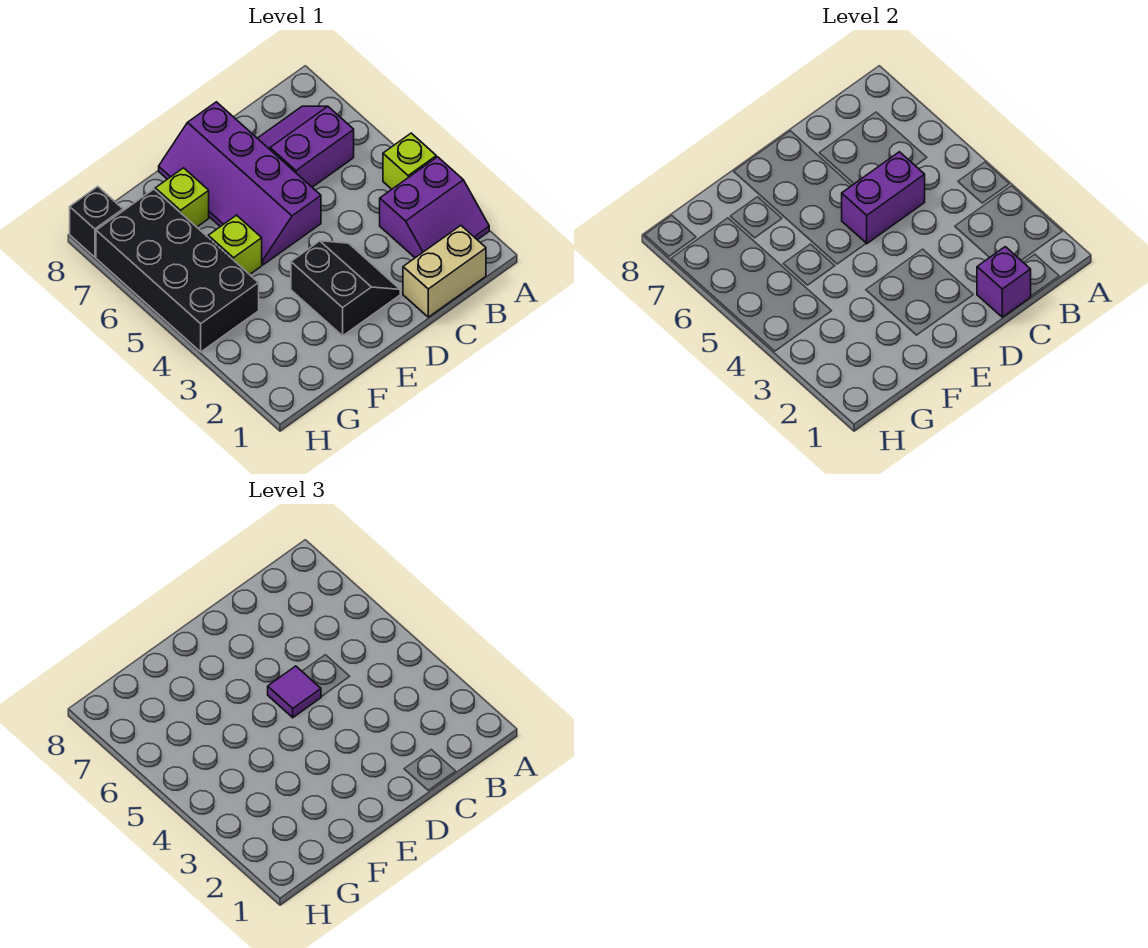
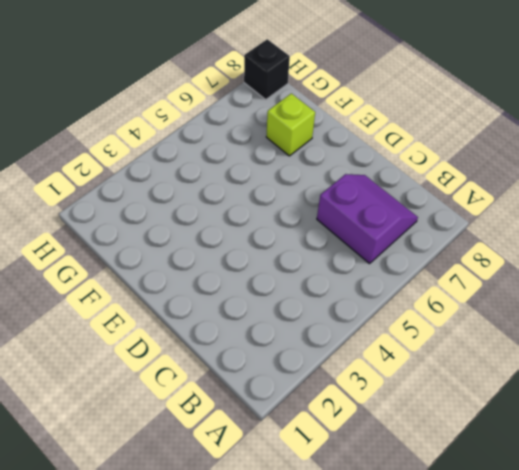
none -> purple slope A2:B3 level 1 top 3
none -> lime brick A4 level 1
none -> tan brick B1:C1 level 1

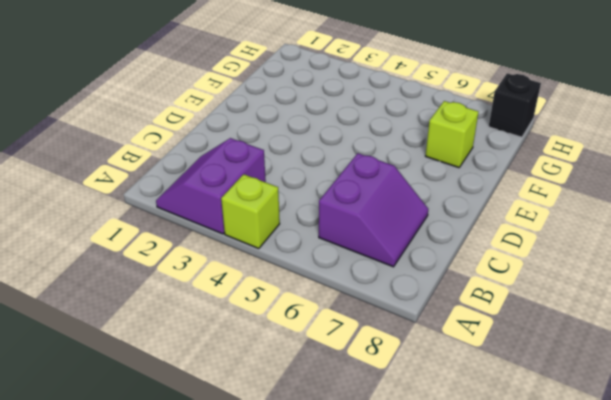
none -> tan brick B1:C1 level 1
none -> black slope D2:E3 level 1 top E
none -> purple slope D5:E8 level 1 top D

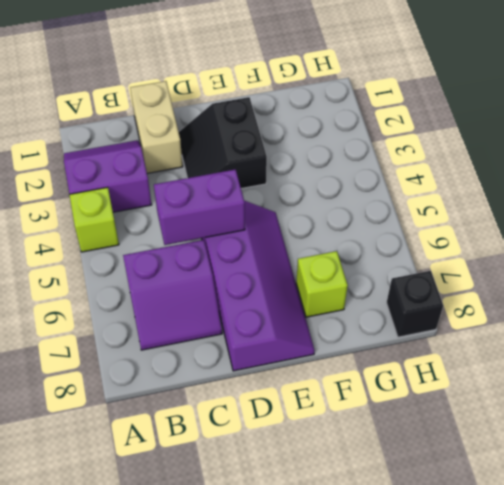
tan brick C1:C2 level 1 -> tan brick B1:C1 level 1
none -> lime brick F5 level 1
none -> black brick G4:H7 level 1
none -> purple brick C1 level 2

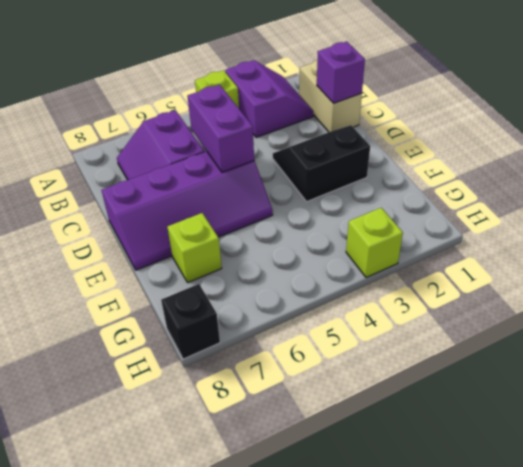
lime brick H3 level 1 -> lime brick F5 level 1
none -> black brick G4:H7 level 1
none -> purple tile D5 level 3

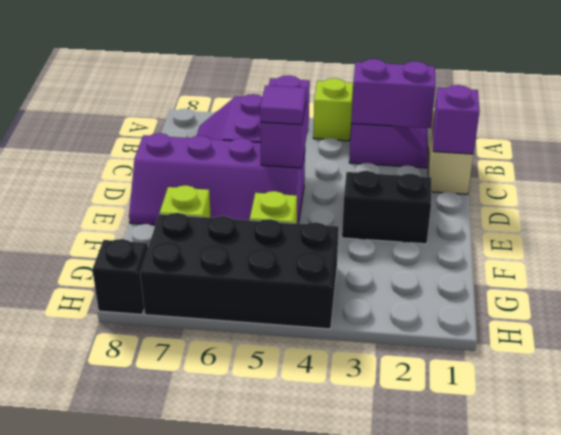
purple brick B2:B3 level 2 -> none

